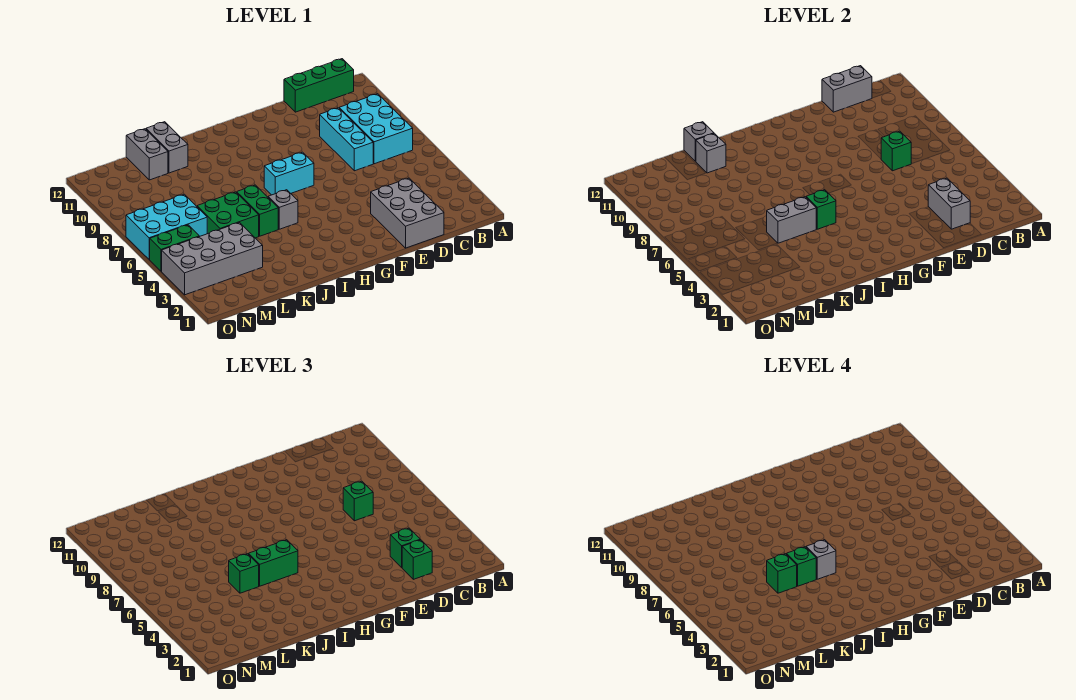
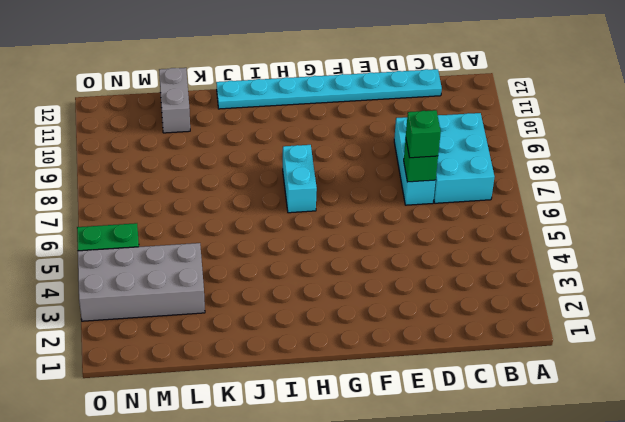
cyan plate C12:J12 level 1 -> green brick B12:D12 level 1
cyan brick H7:H8 level 1 -> cyan brick G7:H7 level 1
none -> grey brick D1:E3 level 1
none -> grey brick I5 level 1
none -> green brick J5:J6 level 1

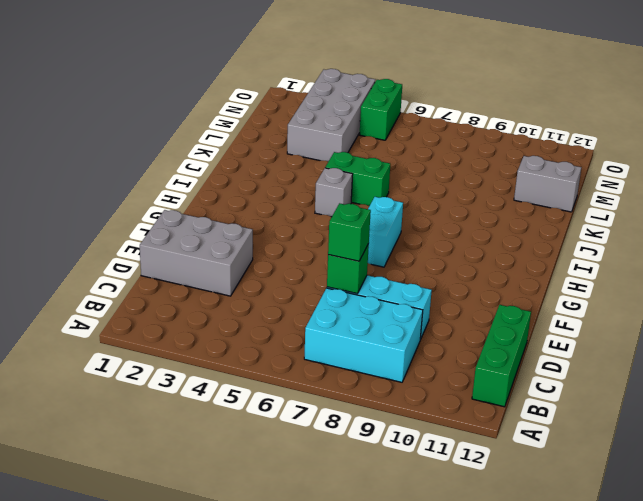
none -> green brick K5:L6 level 1
none -> grey brick K11:K12 level 1
none -> cyan brick M6:O7 level 1

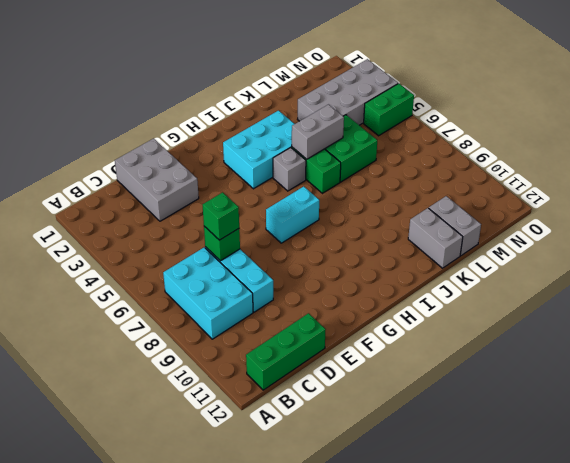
cyan brick H3:J4 level 1 -> cyan brick M6:O7 level 1
none -> grey brick C12:D12 level 2
none -> grey brick D2:D3 level 2
none -> green brick I5 level 2

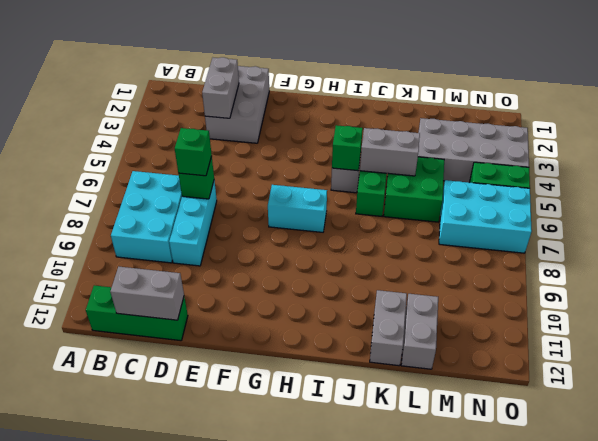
none -> grey brick K11 level 2
none -> grey brick K12 level 2
none -> green brick D2 level 3

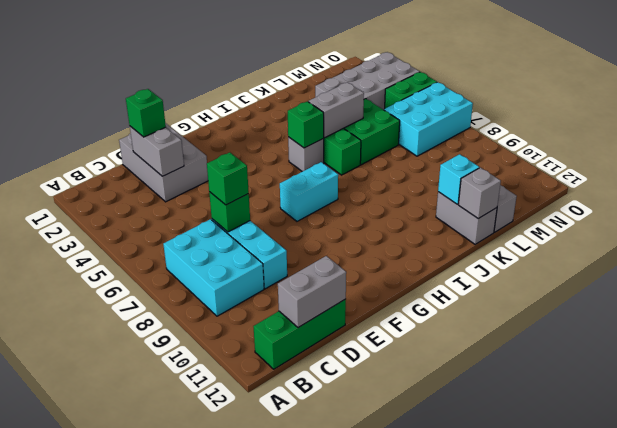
cyan brick K11 level 2 -> grey brick K11 level 2
none -> green brick D3 level 3
none -> green brick I5:J5 level 3
none -> green brick K5 level 3

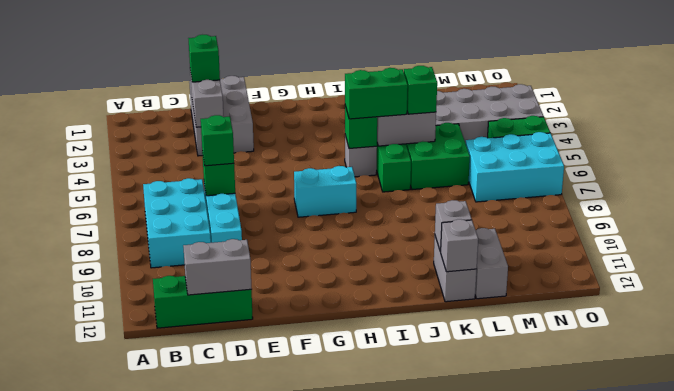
none -> green brick D3 level 3
none -> grey brick I5 level 4
none -> green brick J5 level 4

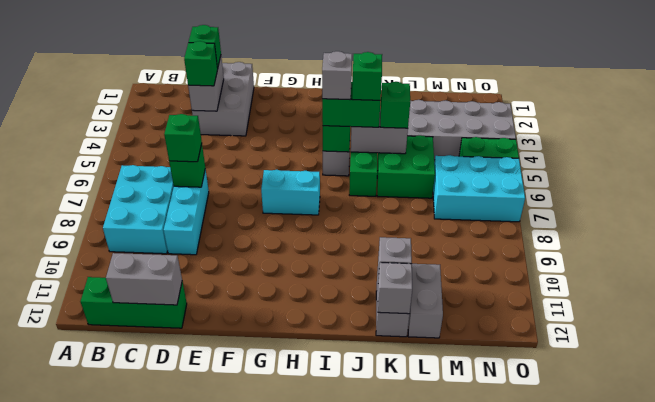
none -> green brick K5 level 4

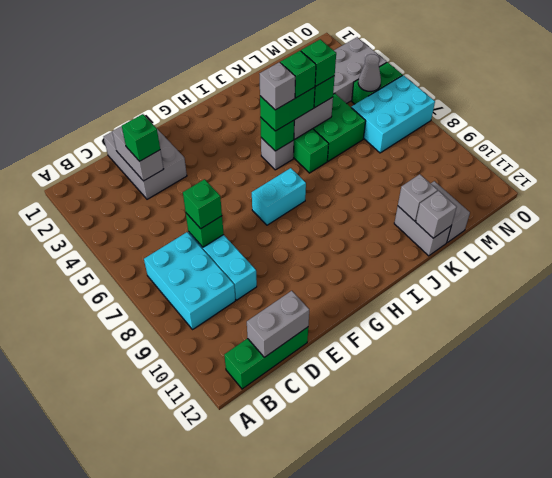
grey cone N5 level 2 -> none
none -> green brick D2 level 3

